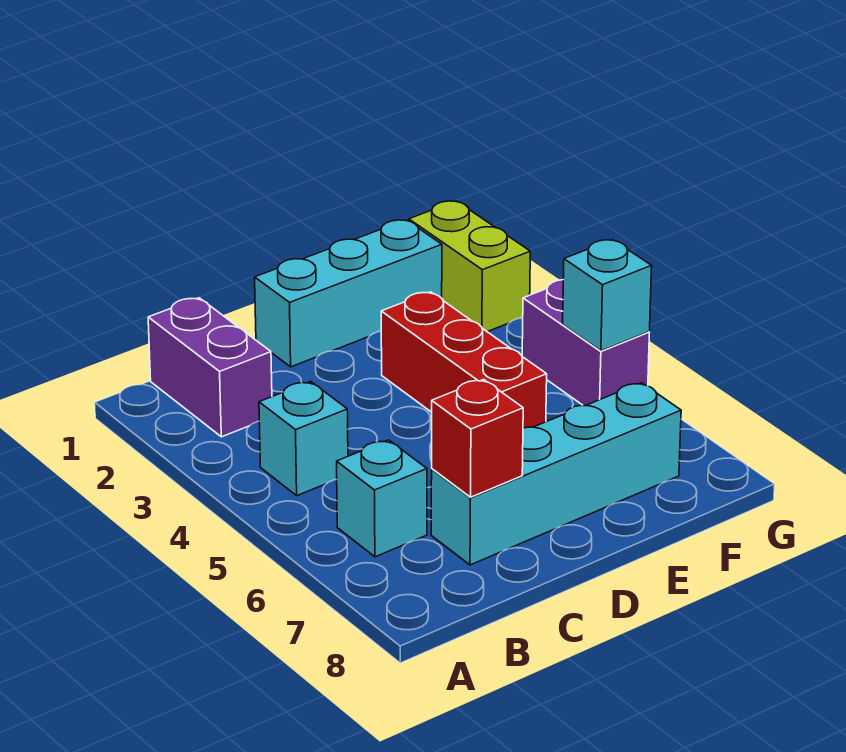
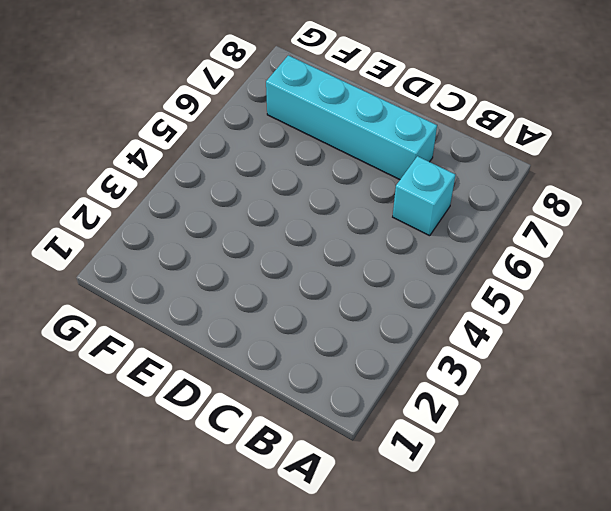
none -> purple brick B1:B2 level 1
none -> cyan brick B4 level 1

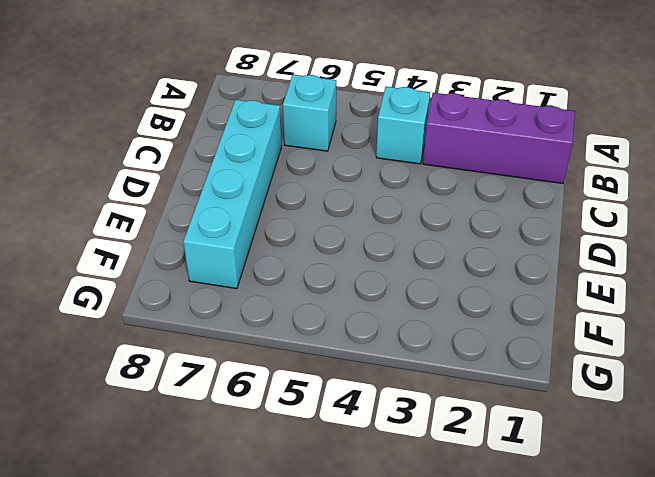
purple brick B1:B3 level 1 -> purple brick B1:B2 level 1
none -> cyan brick D1:F1 level 1
none -> red brick E3:E5 level 1

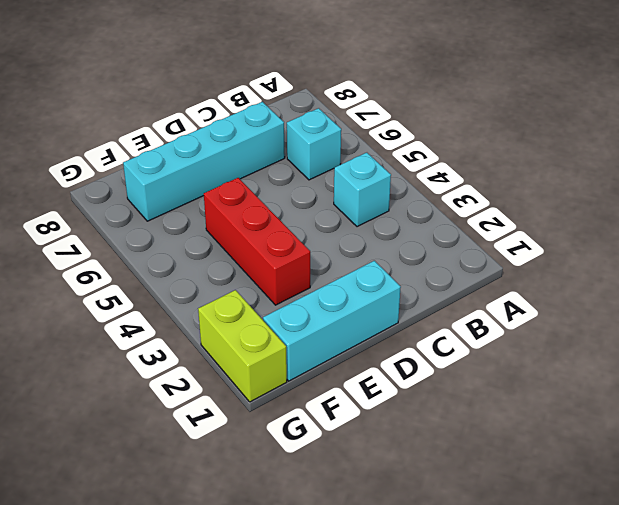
none -> purple brick B1:B2 level 1
none -> purple brick G4:G5 level 1

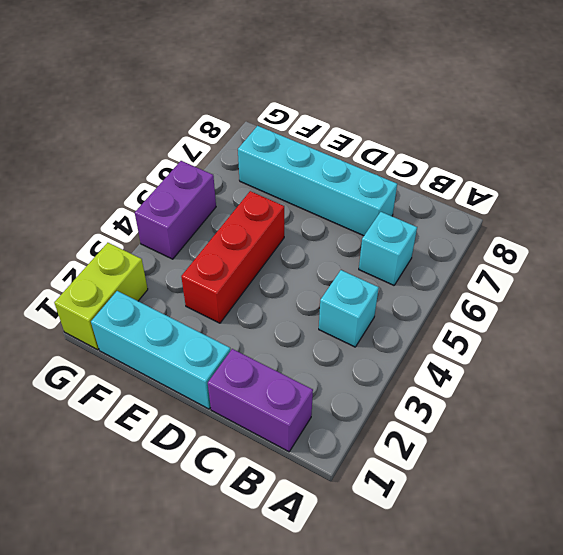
purple brick B1:C1 level 1 -> purple brick B1:B2 level 1
none -> red brick C7 level 2
none -> cyan brick G5 level 2

